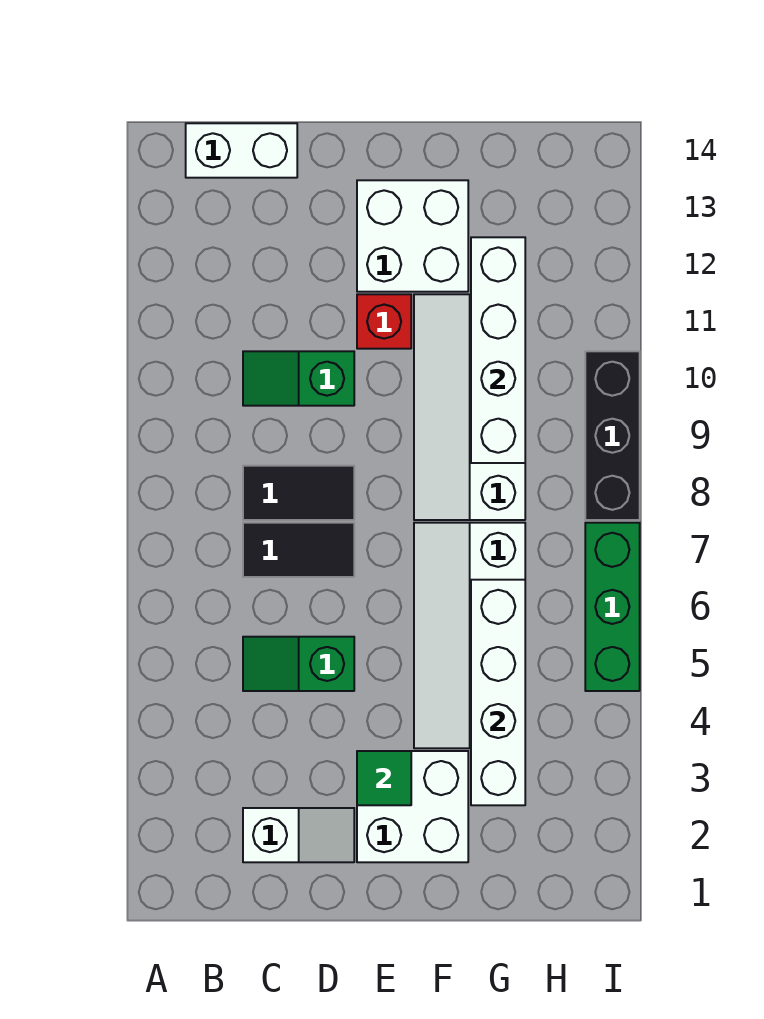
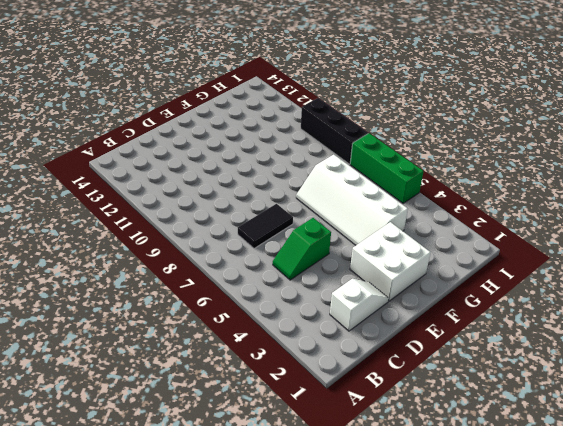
none -> white brick B14:C14 level 1
none -> black tile C8:D8 level 1
none -> green slope C10:D10 level 1 top D

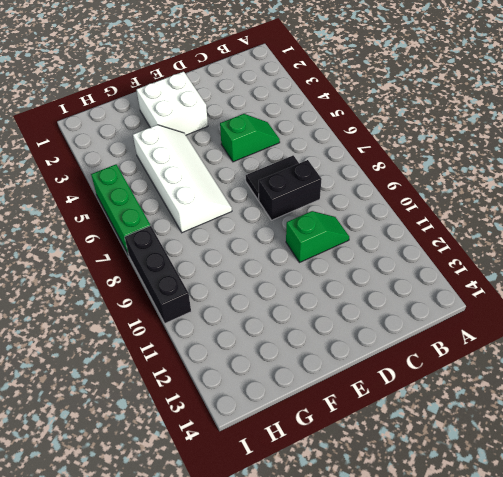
black brick C8:D8 level 1 -> black tile C8:D8 level 1
none -> white brick B14:C14 level 1
none -> white slope C2:D2 level 1 top C
none -> red brick E11 level 1

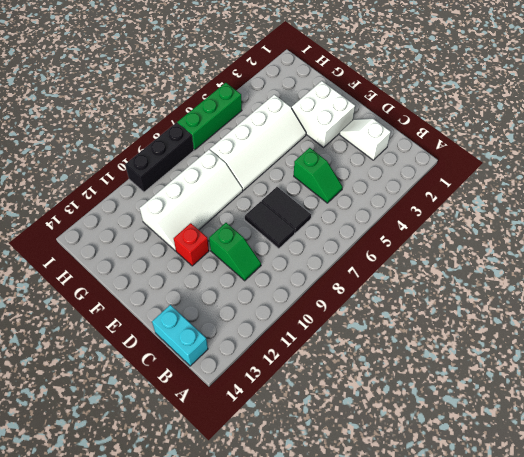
cyan brick B14:C14 level 1 -> white brick B14:C14 level 1
none -> white brick E12:F13 level 1
none -> green tile E3 level 2
none -> white brick G3:G6 level 2

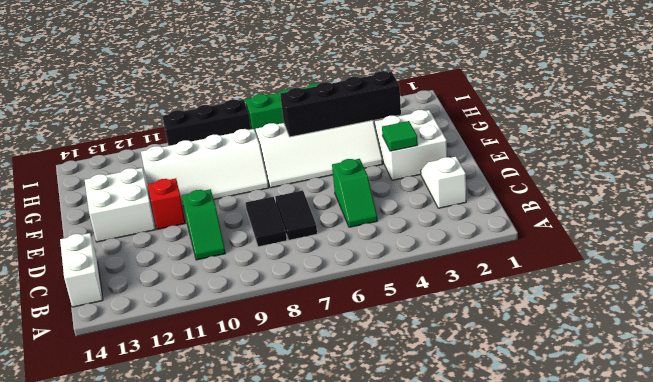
black brick G3:G6 level 2 -> white brick G3:G6 level 2
none -> white brick G9:G12 level 2

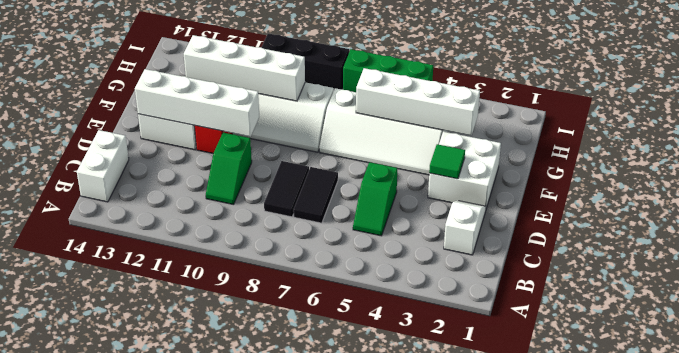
white brick E10:E13 level 2 -> none

